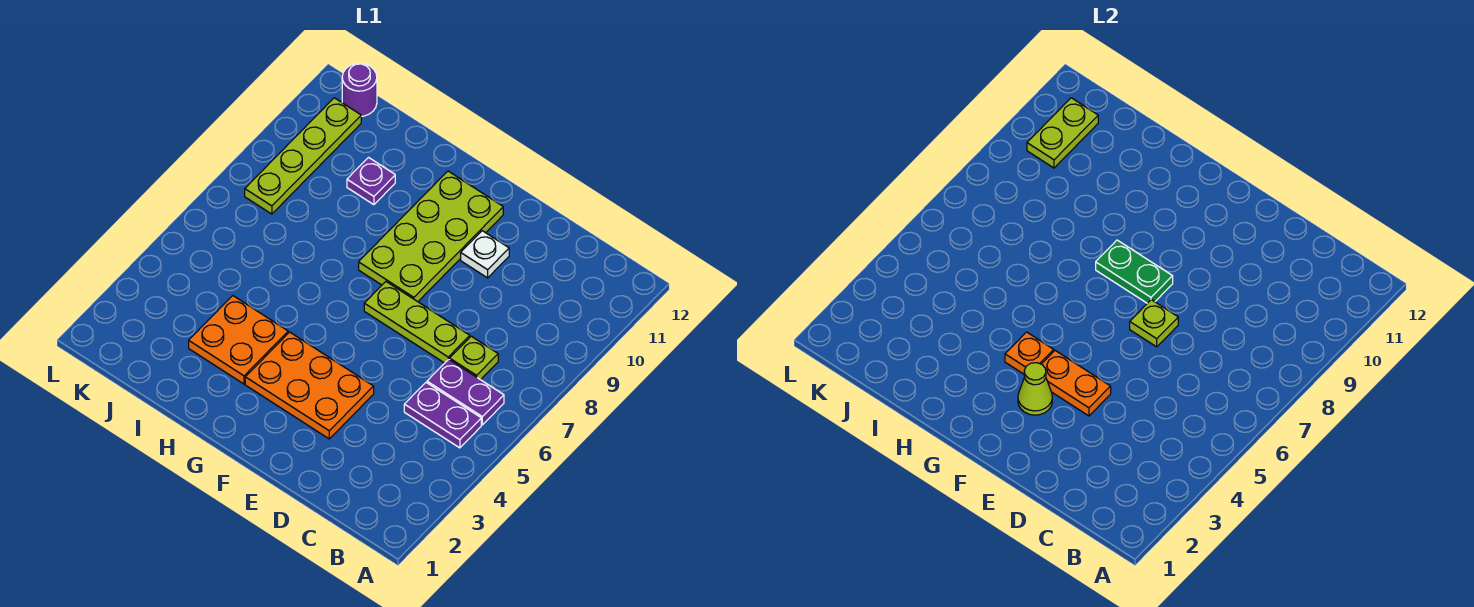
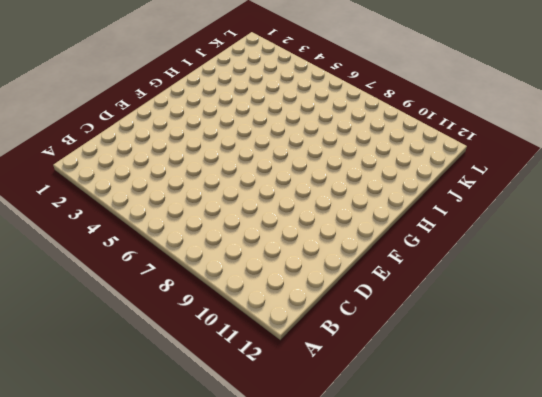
none -> purple plate B5:C5 level 1
none -> purple plate B6:C6 level 1
none -> lime plate C7 level 1

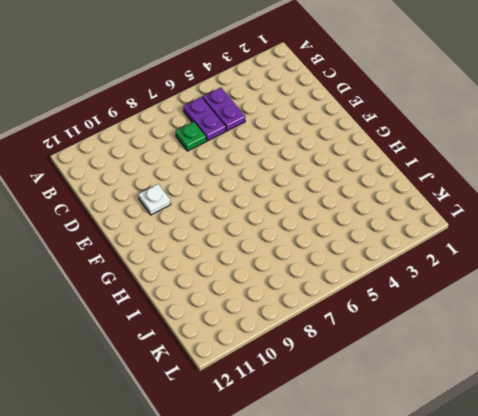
green plate C7 level 1 -> lime plate C7 level 1
none -> lime plate D7:F7 level 1
none -> orange plate E3:G4 level 1
none -> lime plate F8:G11 level 1

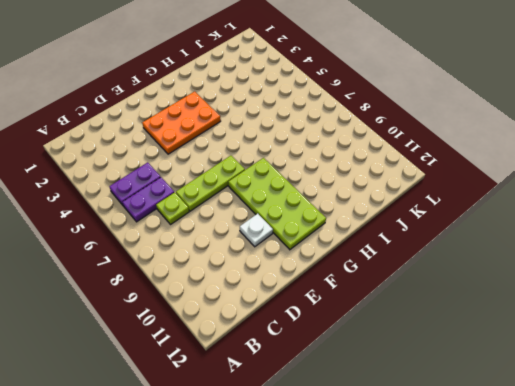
none -> orange plate H3:I4 level 1
none -> purple plate I10 level 1
none -> lime plate K8:K11 level 1

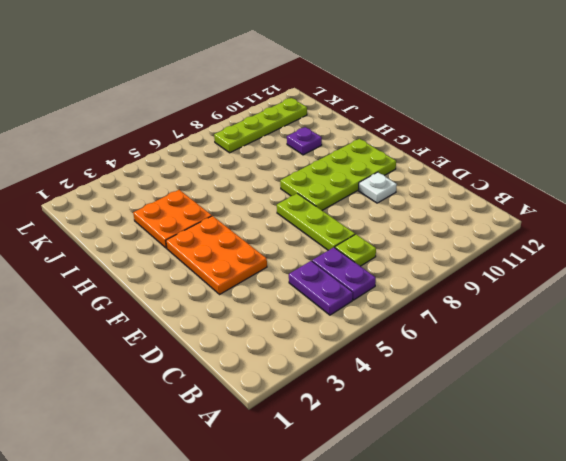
none -> purple round brick K12 level 1
none -> orange plate E4:F4 level 2
none -> lime plate E7 level 2

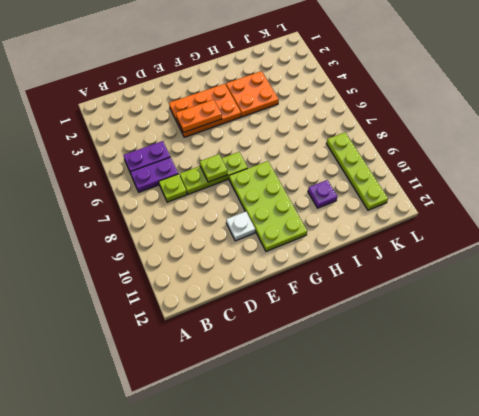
none -> purple round brick K12 level 1
none -> lime cone F3 level 2
none -> green plate F8:G8 level 2

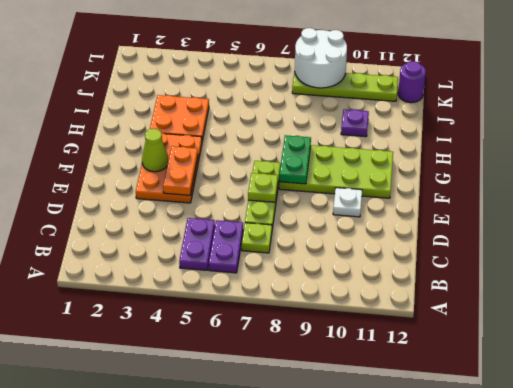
white round brick K8:L9 level 2 -> none
none -> orange plate G4 level 2
none -> lime plate K10:K11 level 2

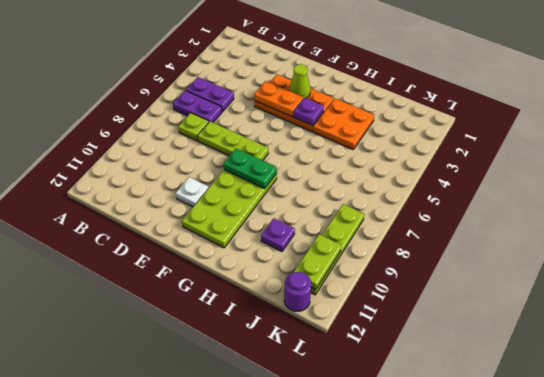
purple plate G4 level 2 -> orange plate G4 level 2
none -> lime plate E7 level 2

